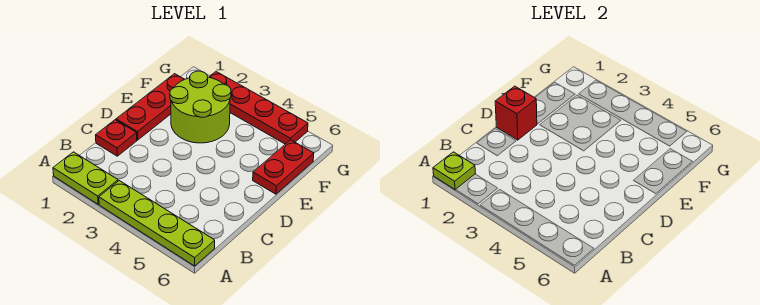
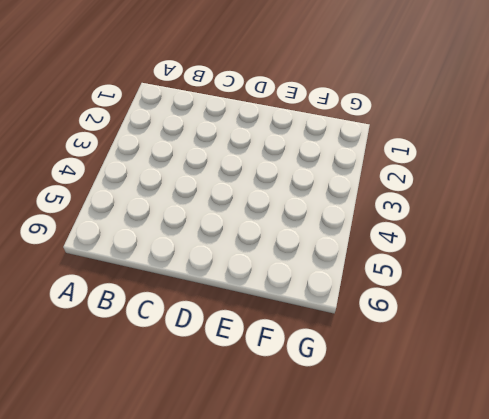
none -> lime plate A1:A2 level 1
none -> lime plate A3:A6 level 1

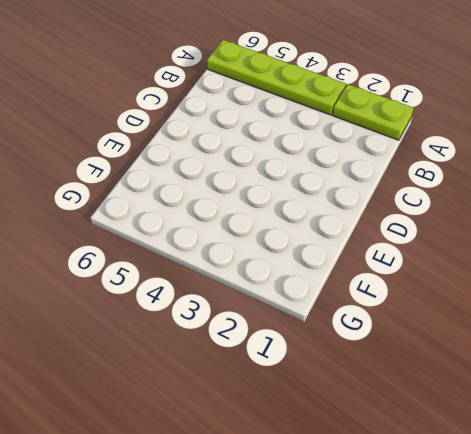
none -> red plate C1 level 1
none -> red plate D1:F1 level 1

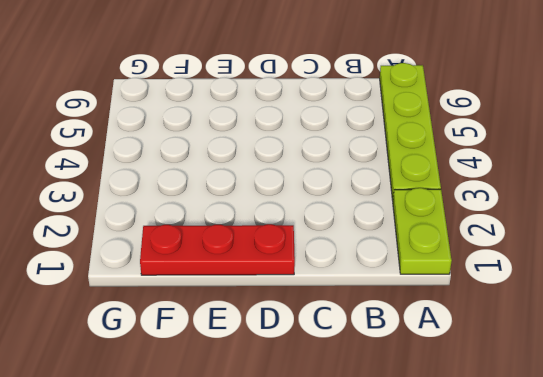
none -> red plate C1 level 1
none -> lime round brick E2:F3 level 1

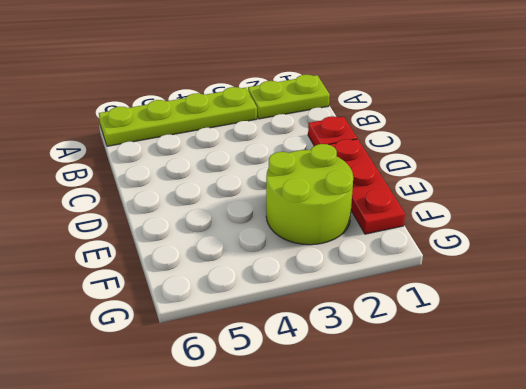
none -> red plate E6:F6 level 1
none -> red plate G2:G5 level 1

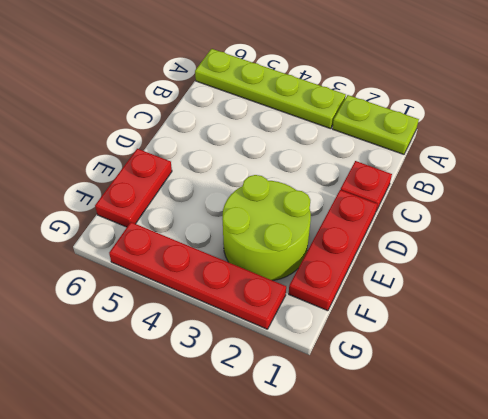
none -> lime plate A1 level 2
none -> red brick D1 level 2

